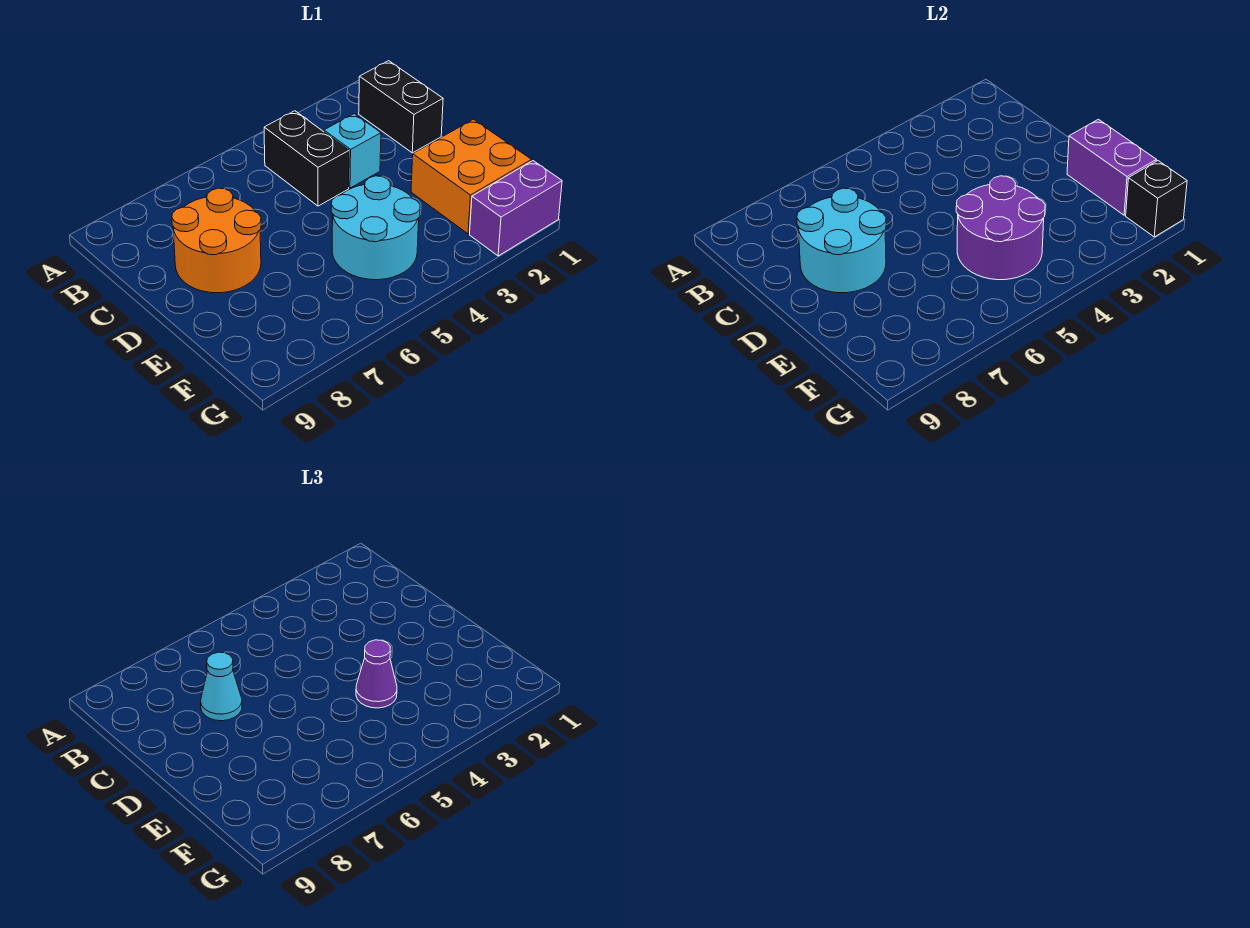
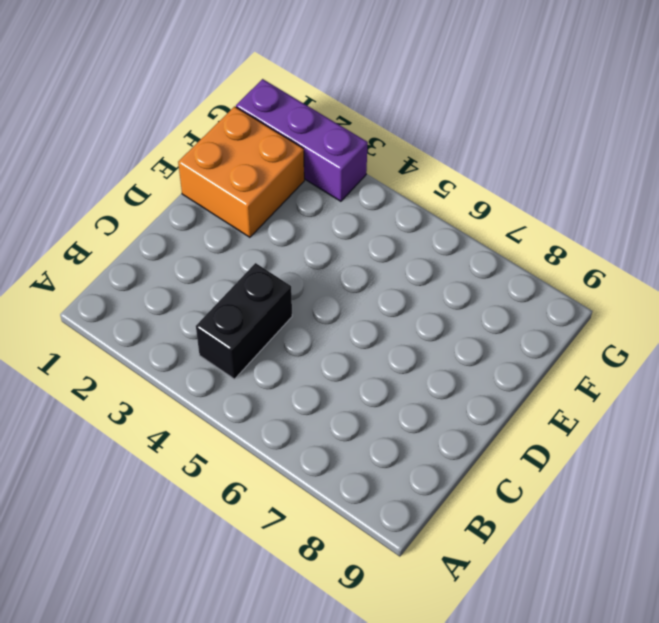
purple brick G1:G3 level 1 -> purple brick G1:G2 level 1
none -> black brick B1:C1 level 1
none -> cyan brick C3 level 1
none -> orange round brick C7:D8 level 1

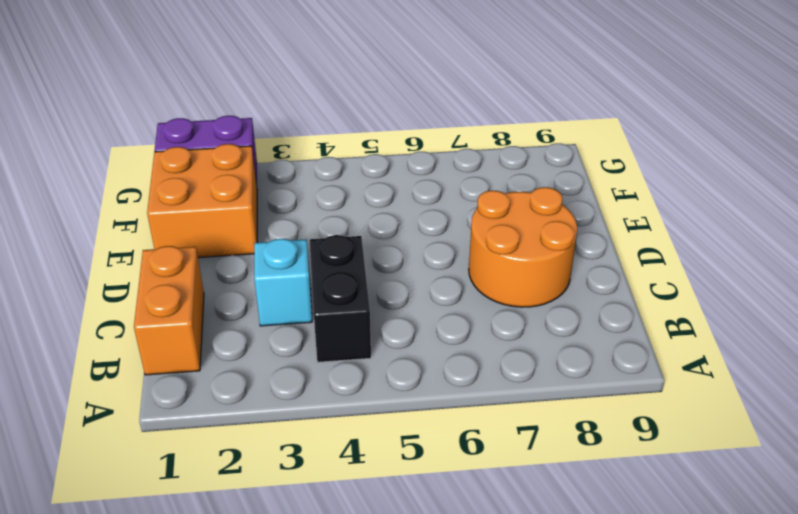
orange brick B1:C1 level 1 -> black brick B1:C1 level 1
none -> cyan round brick E4:F5 level 1
none -> cyan round brick C7:D8 level 2
none -> purple brick E1:F1 level 2

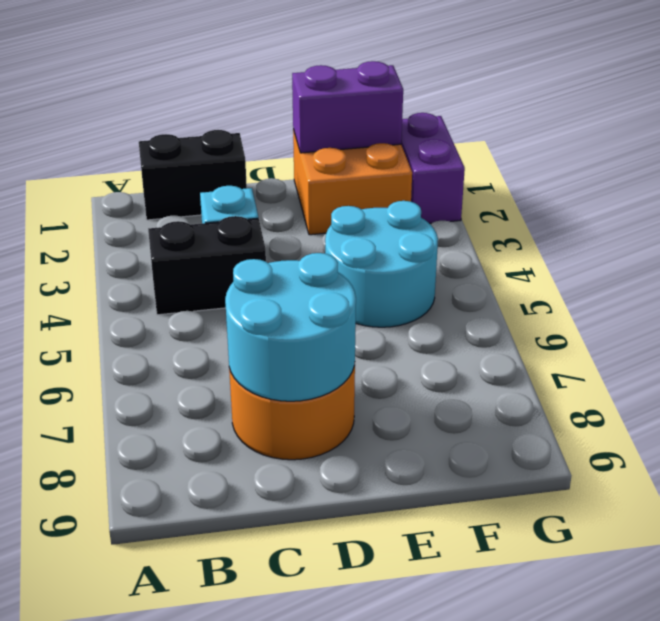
none -> purple round brick E4:F5 level 2
none -> black brick G1 level 2
none -> cyan cone C7 level 3

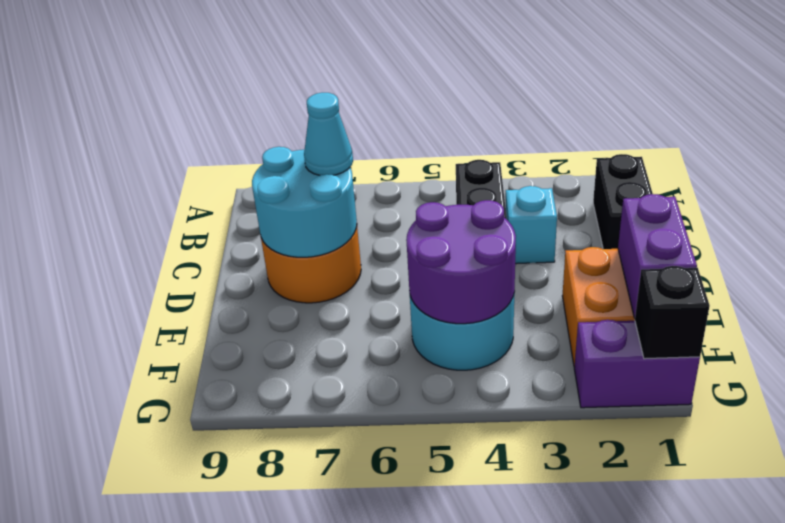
none -> purple cone E4 level 3

